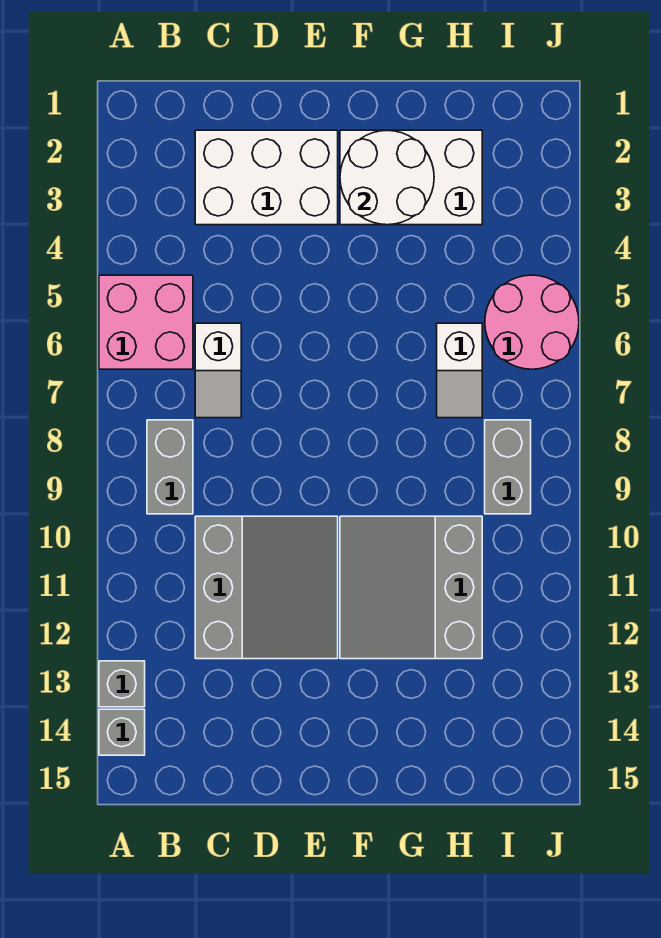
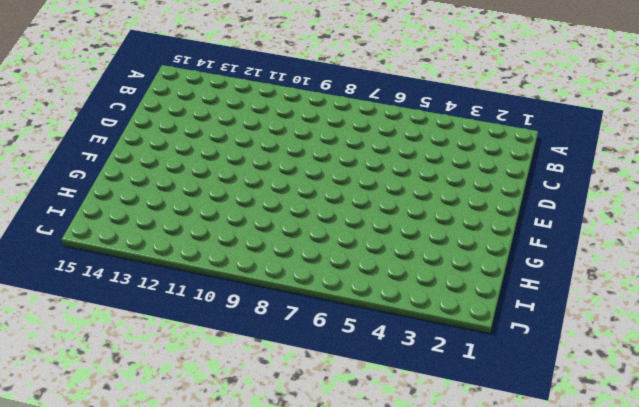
none -> pink brick A5:B6 level 1
none -> grey brick A13 level 1
none -> grey brick A14 level 1

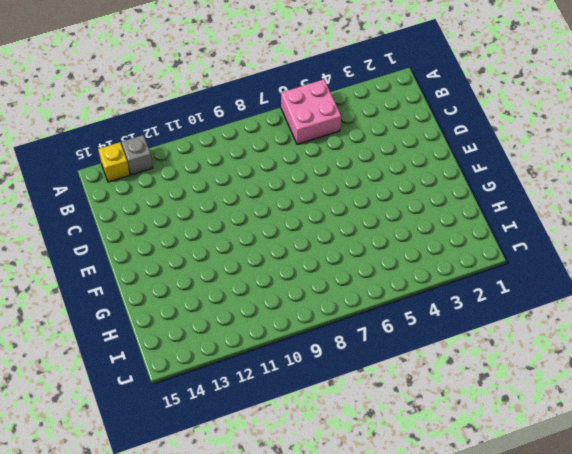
yellow brick A14 level 1 -> grey brick A14 level 1
none -> grey brick B8:B9 level 1
none -> white brick C2:E3 level 1
none -> white slope C6:C7 level 1 top 6

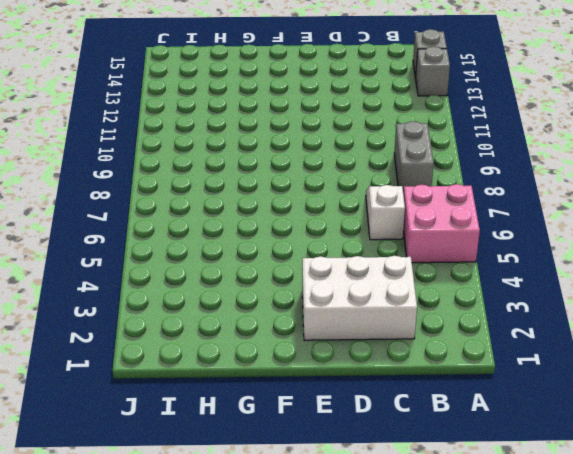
none -> grey slope C10:E12 level 1 top C
none -> white brick F2:H3 level 1
none -> grey slope F10:H12 level 1 top H

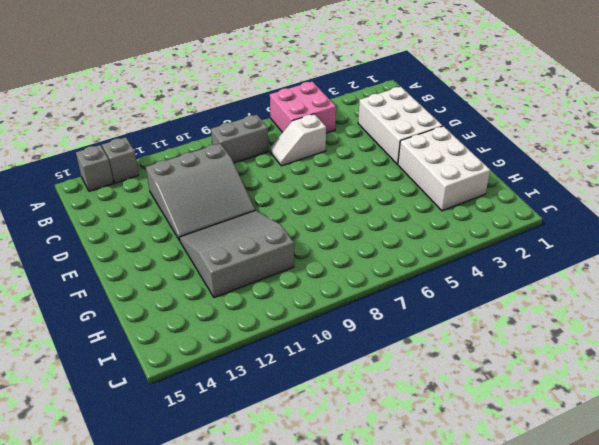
none -> white slope H6:H7 level 1 top 6
none -> pink round brick I5:J6 level 1
none -> grey brick I8:I9 level 1

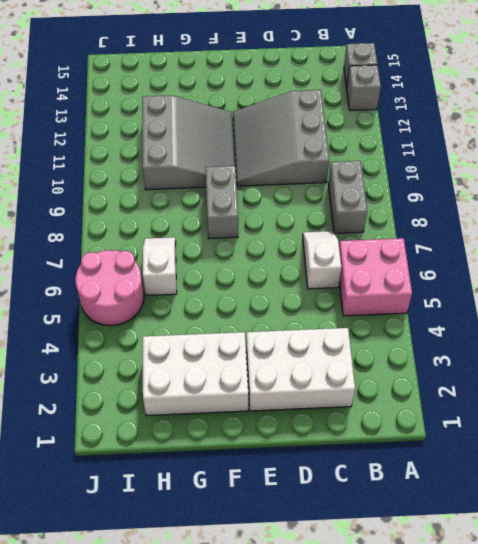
grey brick F8:F9 level 1 -> grey brick I8:I9 level 1
none -> white round brick F2:G3 level 2

